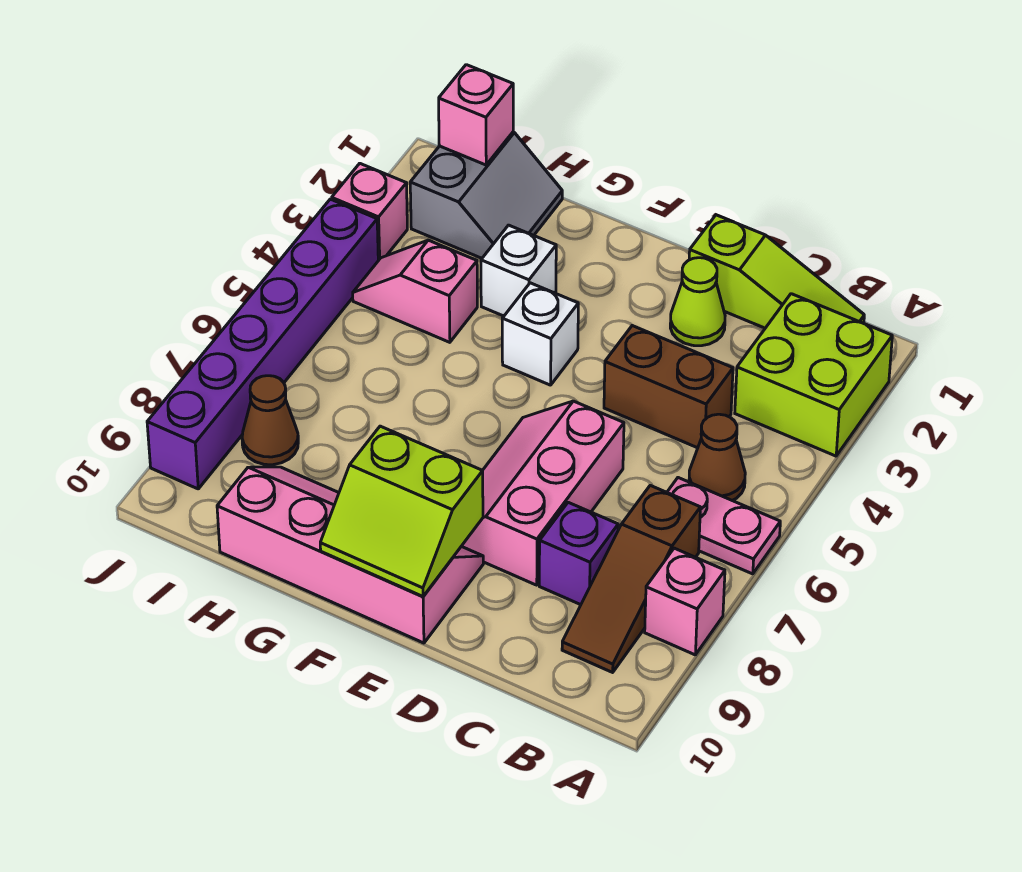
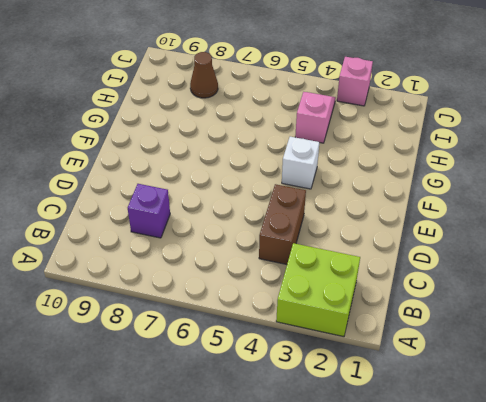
none -> pink plate A6:B6 level 1
none -> pink brick A8 level 1
none -> lime slope B1:D1 level 1 top D

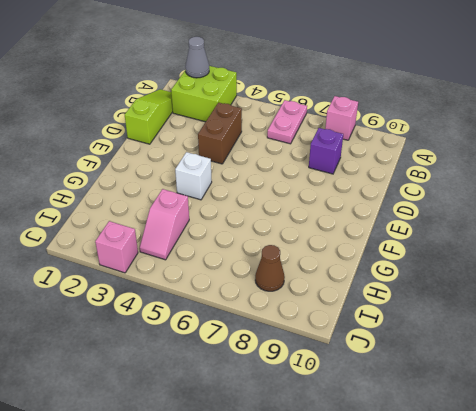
grey cone A2 level 2 -> none
none -> brown cone B5 level 1
none -> brown slope B7:B9 level 1 top 7
none -> lime cone D2 level 1

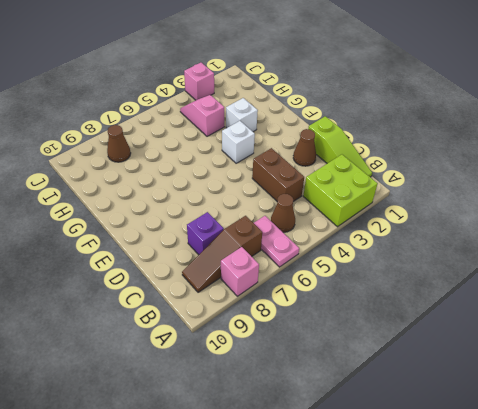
brown cone D2 level 1 -> lime cone D2 level 1
none -> pink slope D6:E8 level 1 top D
none -> pink slope E9:H10 level 1 top 10
none -> grey slope H1:I2 level 1 top I

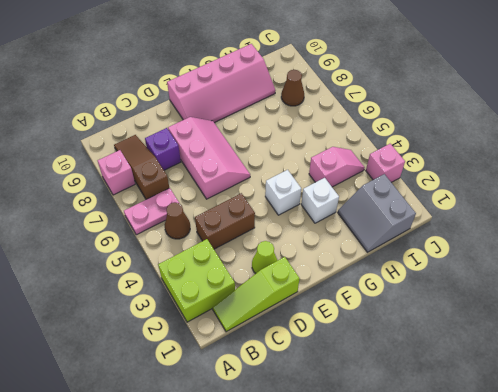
none -> purple brick J4:J9 level 1
none -> lime slope E9:F10 level 2 top 9
none -> pink brick I1 level 2

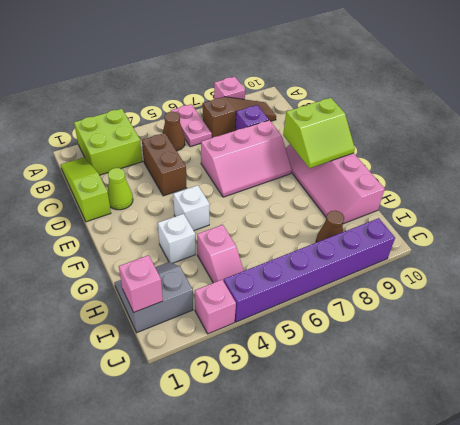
lime slope E9:F10 level 2 top E -> lime slope E9:F10 level 2 top 9

